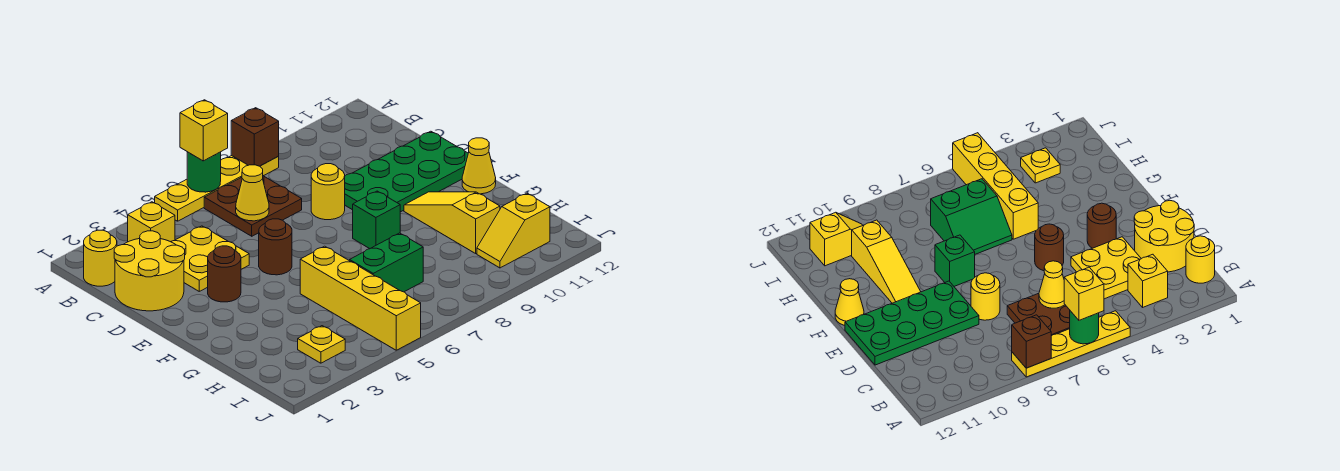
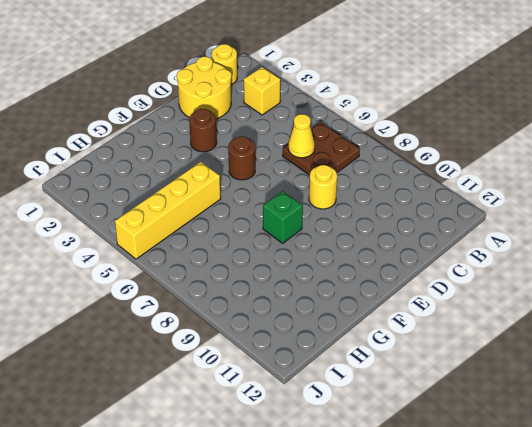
none -> yellow plate A5:A8 level 1
none -> yellow plate C3:D4 level 1
none -> green plate D9:E12 level 1

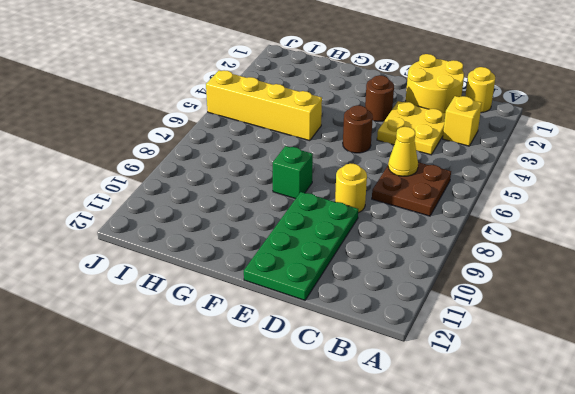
none -> yellow plate A5:A8 level 1
none -> yellow slope F10:H10 level 1 top H
none -> yellow cone F12 level 1

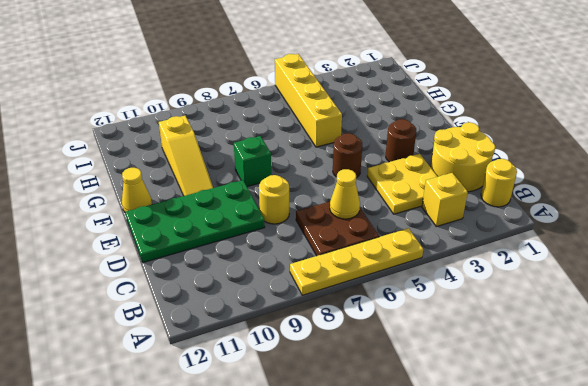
none -> green slope G6:H7 level 1 top H
none -> yellow plate I3 level 1
none -> yellow slope I10:I11 level 1 top 11

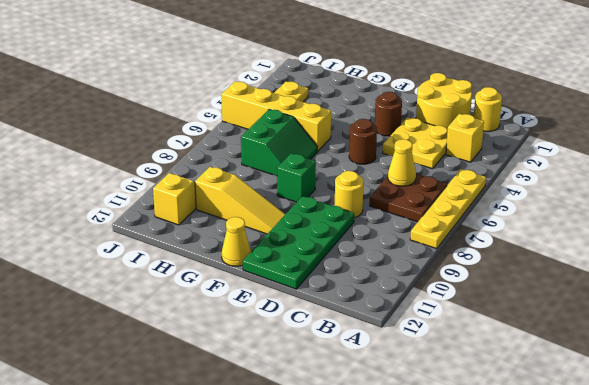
none -> green round brick A6 level 2
none -> brown brick A8 level 2
none -> yellow brick A6 level 3

